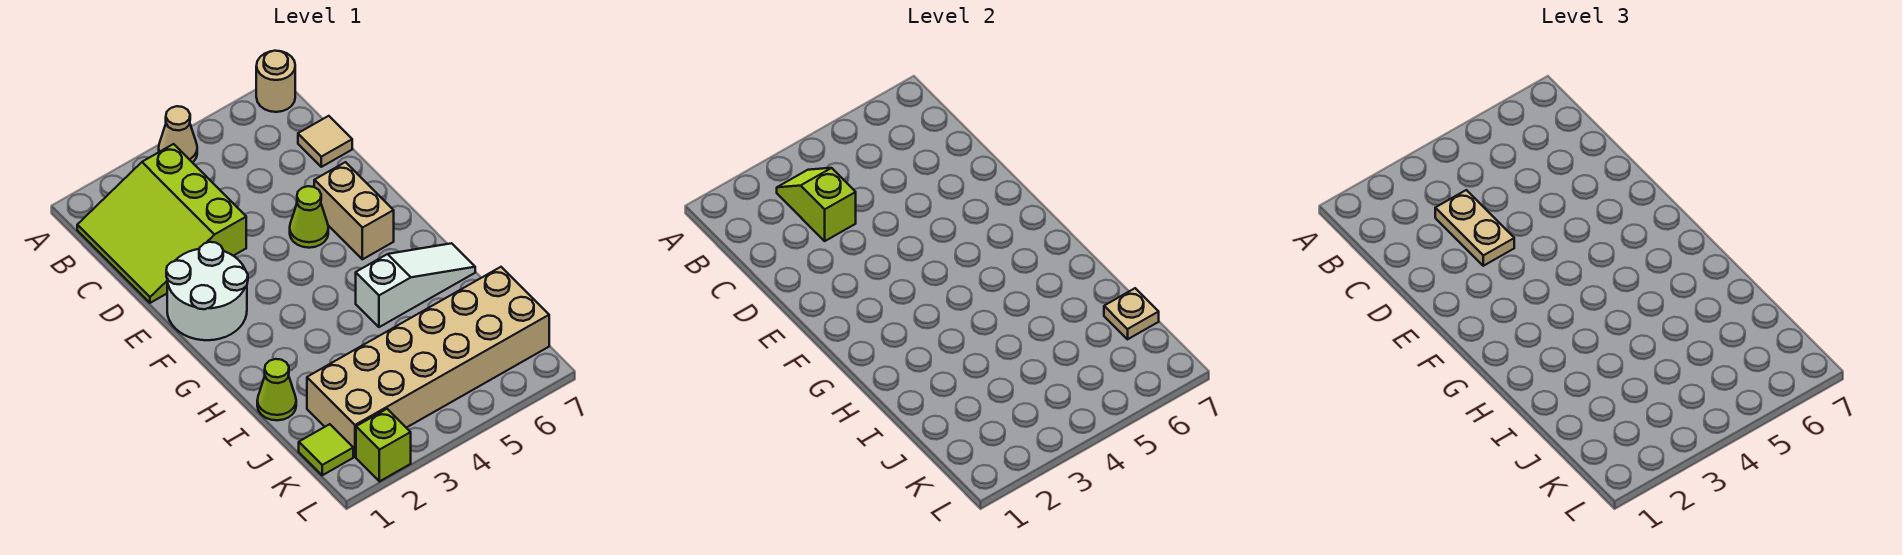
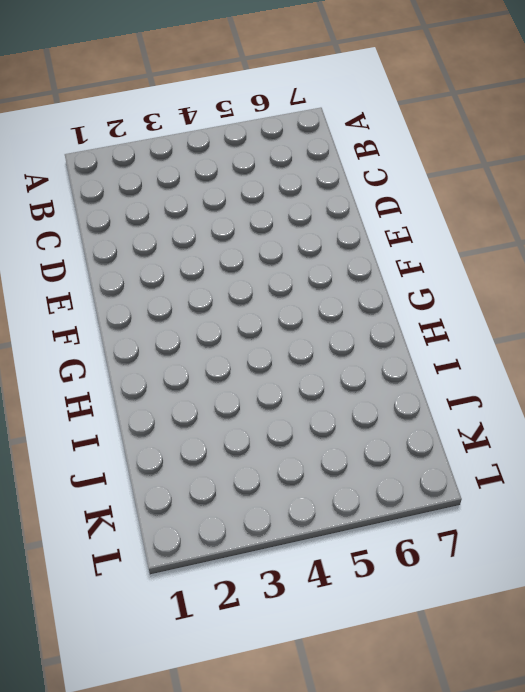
none -> tan cone A4 level 1
none -> tan round brick A7 level 1
none -> lime slope B1:D3 level 1 top 3

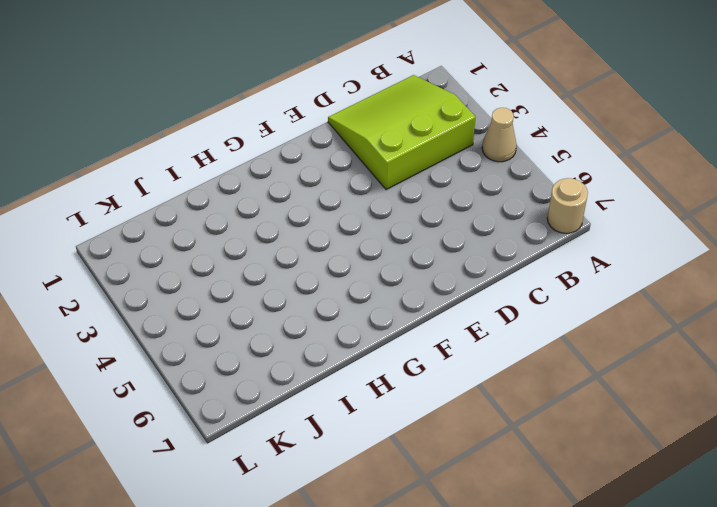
none -> tan tile C7 level 1
none -> white round brick E1:F2 level 1
none -> lime cone E5 level 1

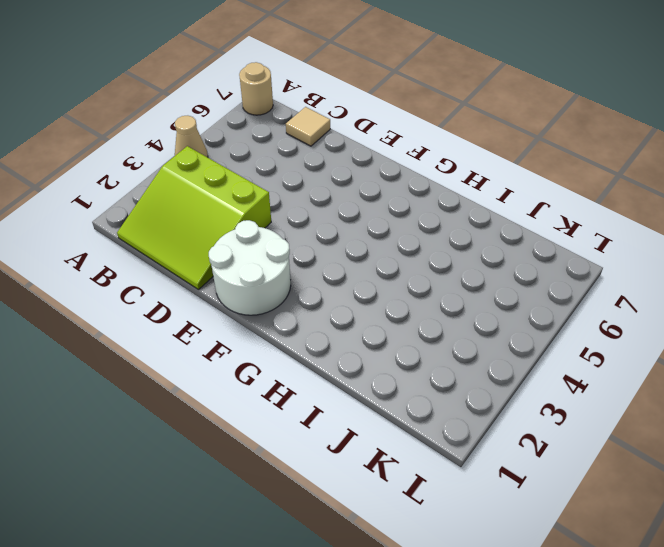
none -> lime cone E5 level 1
none -> tan brick E6:F6 level 1
none -> white slope H5:H7 level 1 top 5

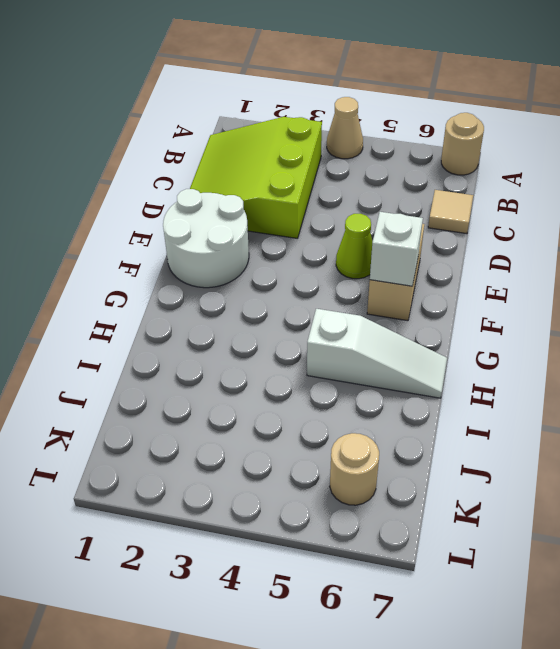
white brick F6 level 2 -> none
tan round brick K6 level 1 -> tan brick J2:K7 level 1
none -> lime cone I1 level 1
none -> lime tile K1 level 1
none -> lime brick L2 level 1

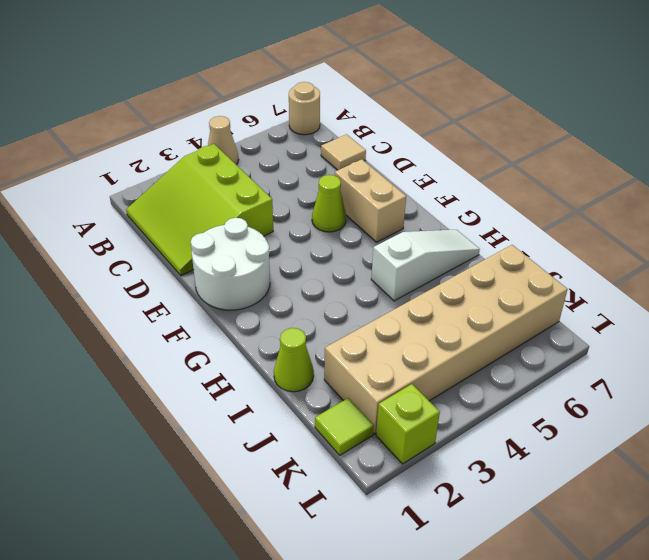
none -> lime slope B3:C3 level 2 top C
none -> tan plate J7 level 2
none -> tan plate C3:D3 level 3

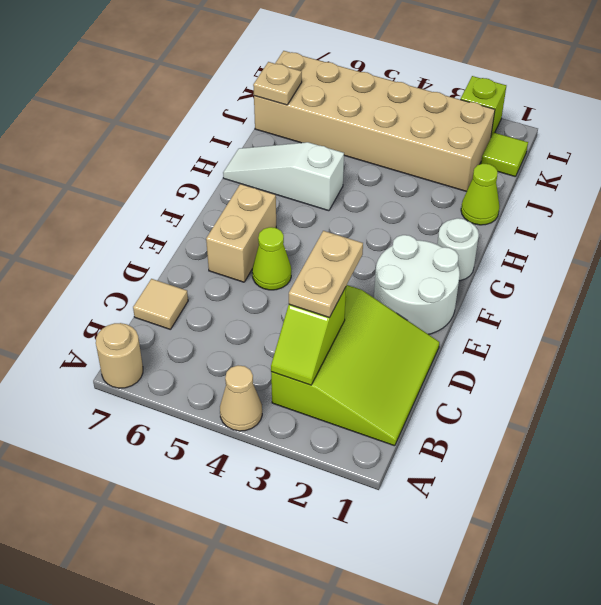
white round brick G1 level 1 -> none

